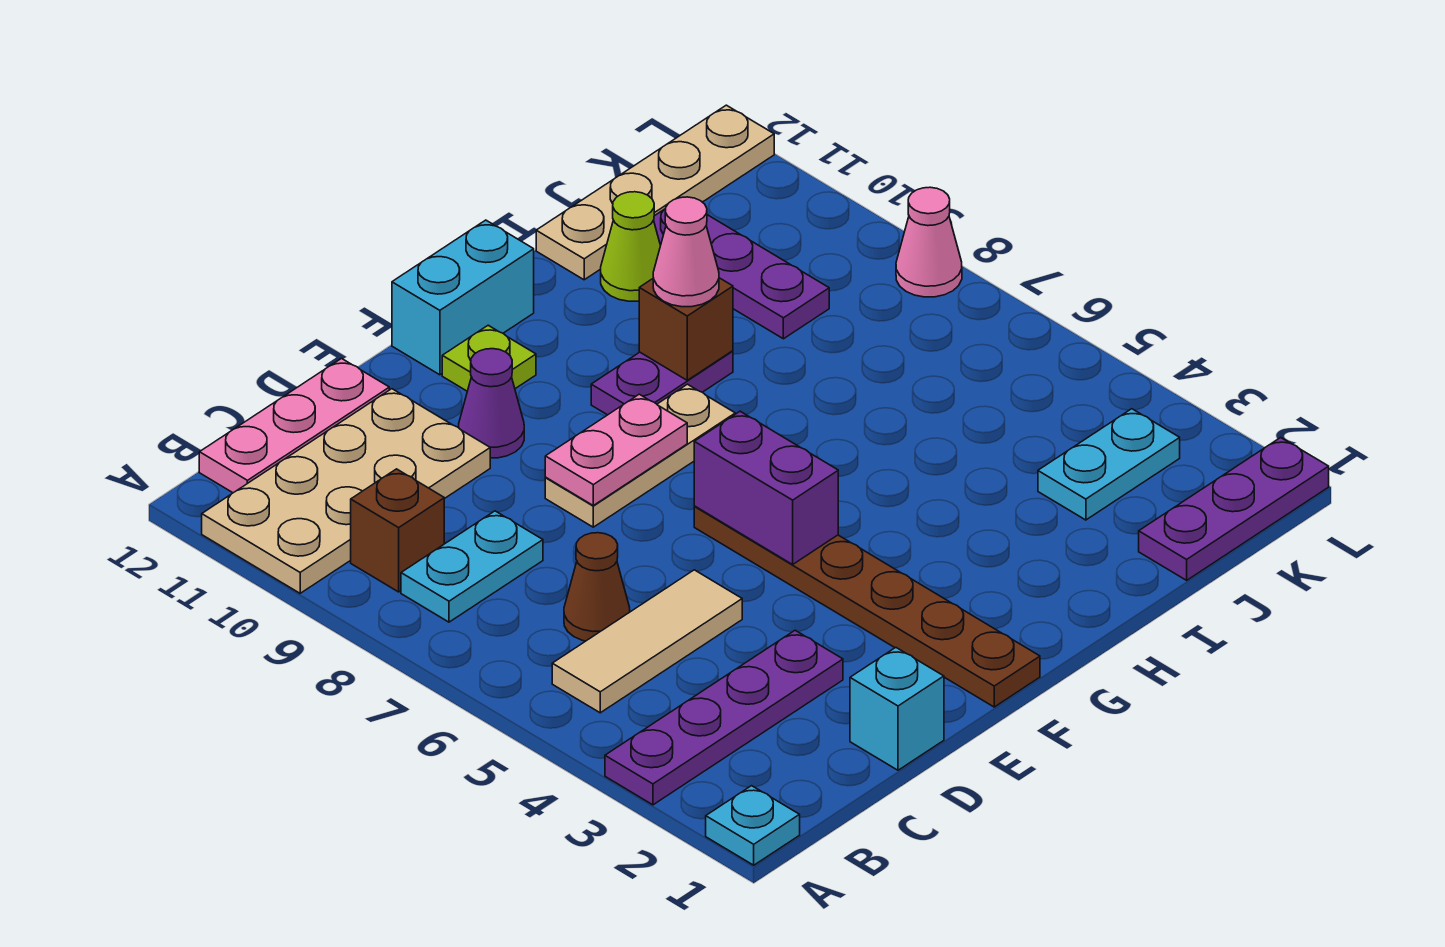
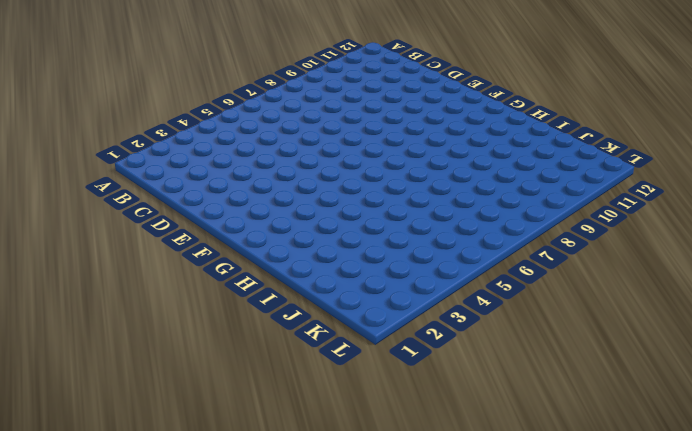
none -> cyan plate A1 level 1
none -> purple plate A3:D3 level 1
none -> tan plate A10:D11 level 1

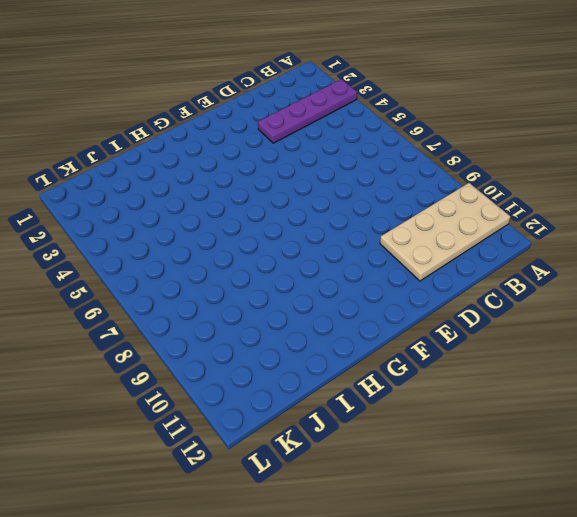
none -> cyan plate A1 level 1
none -> tan tile B5:D5 level 1
none -> cyan plate B8:C8 level 1

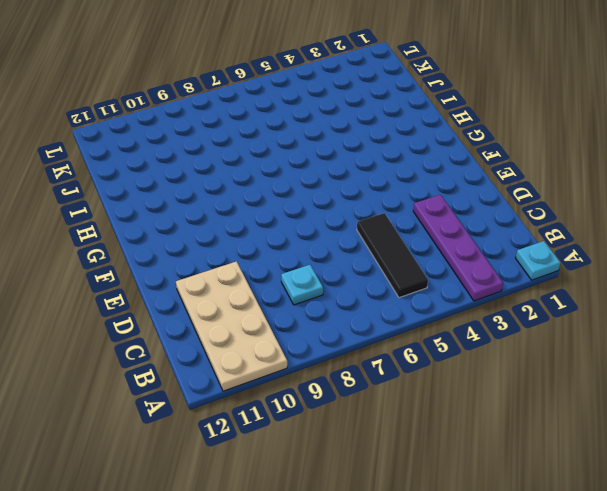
black tile B5:D5 level 1 -> tan tile B5:D5 level 1
cyan plate C8 level 1 -> cyan plate B8:C8 level 1
none -> brown brick B9 level 1
none -> pink plate B12:D12 level 1
none -> brown cone C6 level 1

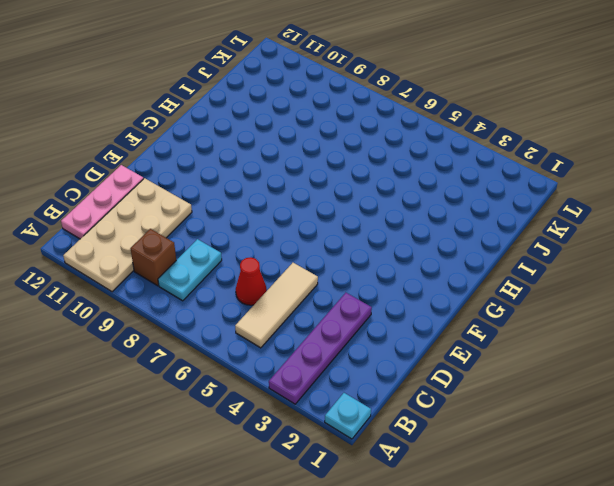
red cone C6 level 1 -> brown cone C6 level 1
none -> cyan brick D1 level 1
none -> tan plate E8:G8 level 1
none -> purple cone E10 level 1

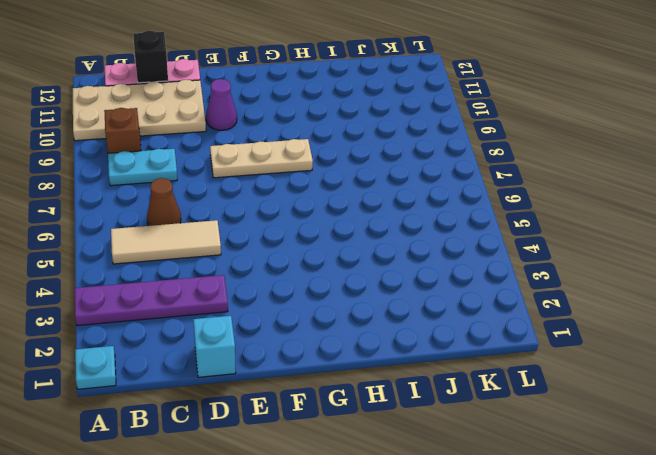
black brick C12 level 2 -> none
none -> brown plate F1:F6 level 1
none -> lime plate F11 level 1
none -> cyan brick F12:G12 level 1

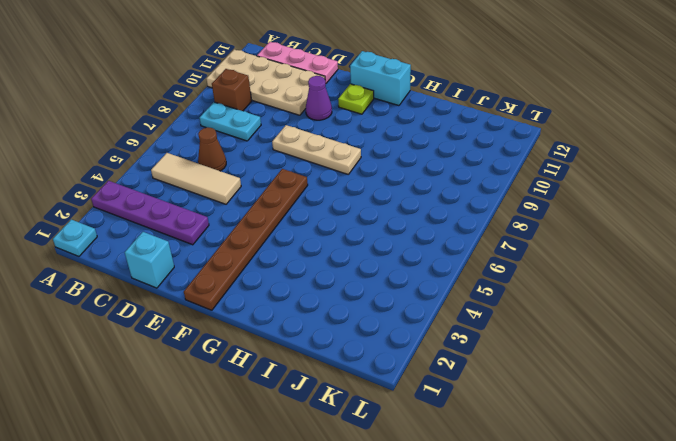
none -> purple plate G9:H9 level 1
none -> lime cone I11 level 1
none -> tan plate I12:L12 level 1

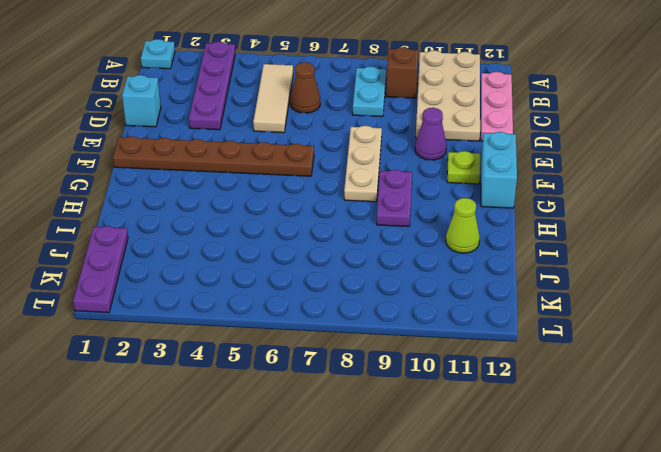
none -> tan plate I12:L12 level 1
none -> cyan plate J3:K3 level 1
none -> purple plate J9:J11 level 1

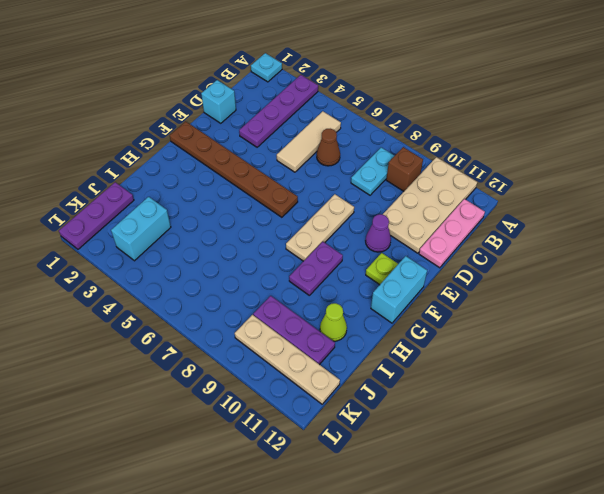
cyan brick J3:K3 level 1 -> cyan plate J3:K3 level 1
tan plate K9:K12 level 1 -> tan plate I12:L12 level 1
none -> pink cone L8 level 1
none -> pink plate E8:F8 level 2
none -> purple brick F5:F6 level 2

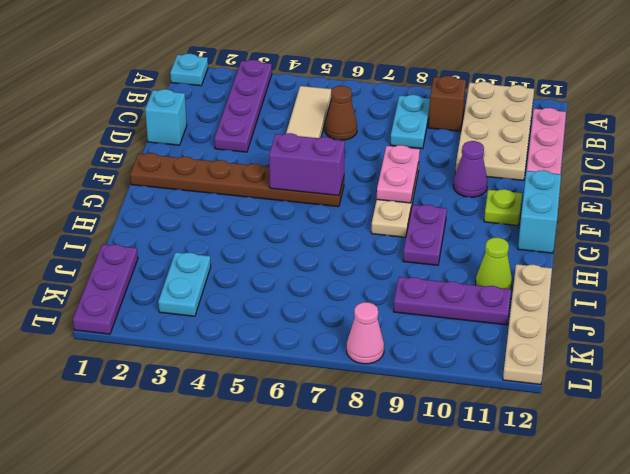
none -> brown brick H9 level 2
none -> pink cone H9 level 3

